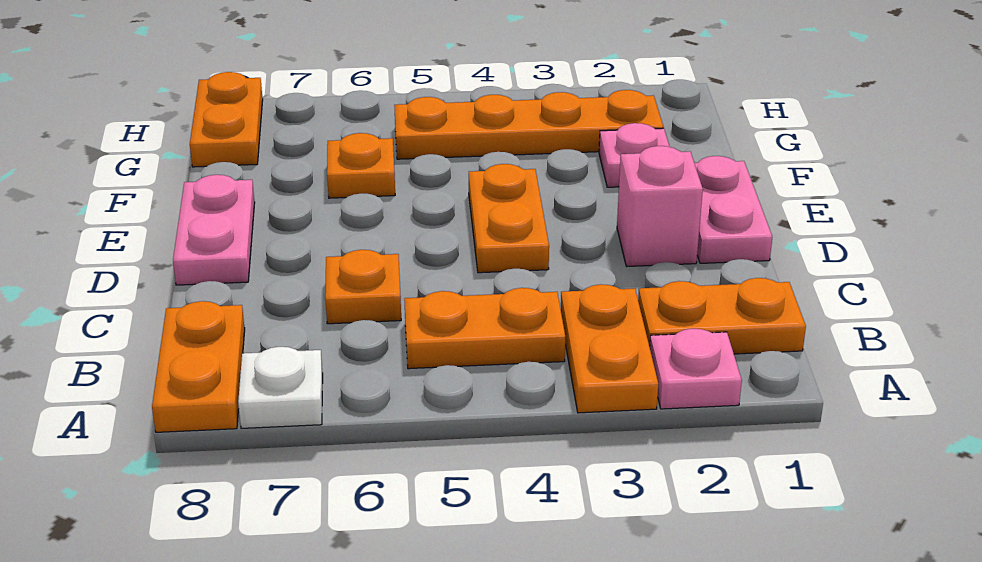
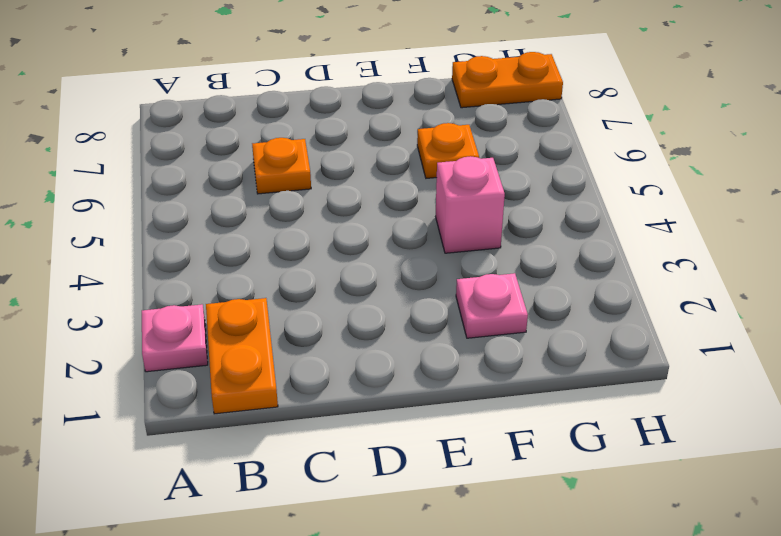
pink brick F4 level 1 -> pink brick D2 level 1
none -> orange plate A3:B3 level 1
none -> white plate A7 level 1
none -> orange plate A8:B8 level 1

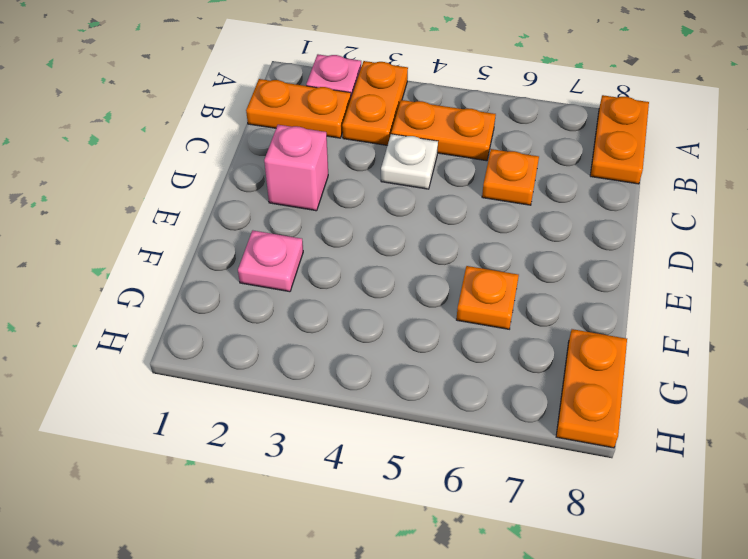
white plate C4 level 1 -> white plate A7 level 1
none -> pink plate D1:E1 level 1
none -> orange plate D4:E4 level 1
none -> pink plate D8:E8 level 1

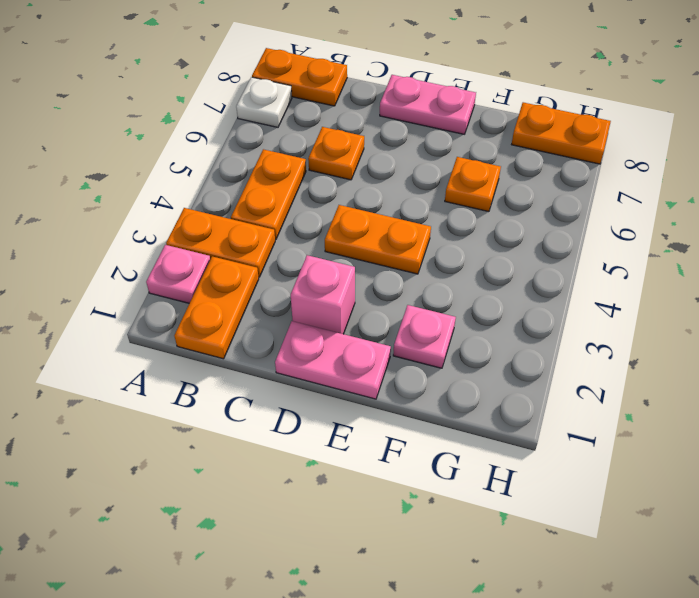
none -> orange plate G2:G5 level 1

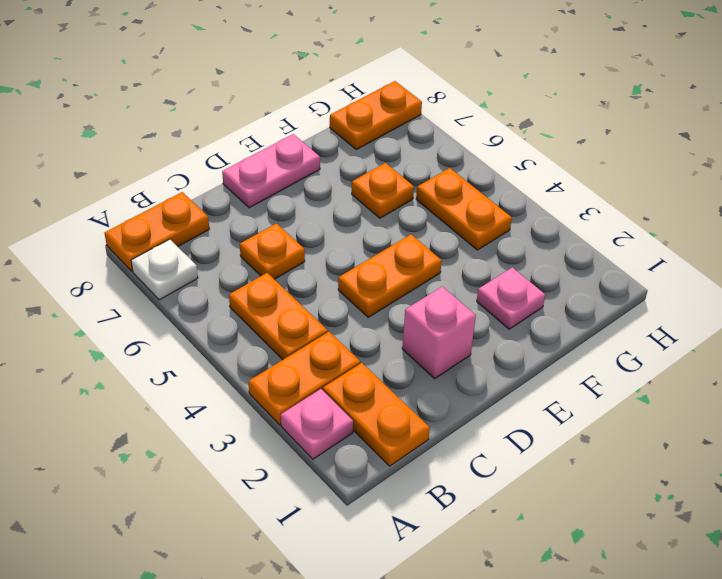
orange plate G4:G5 level 1 -> orange plate G2:G5 level 1
none -> pink plate D1:E1 level 1

